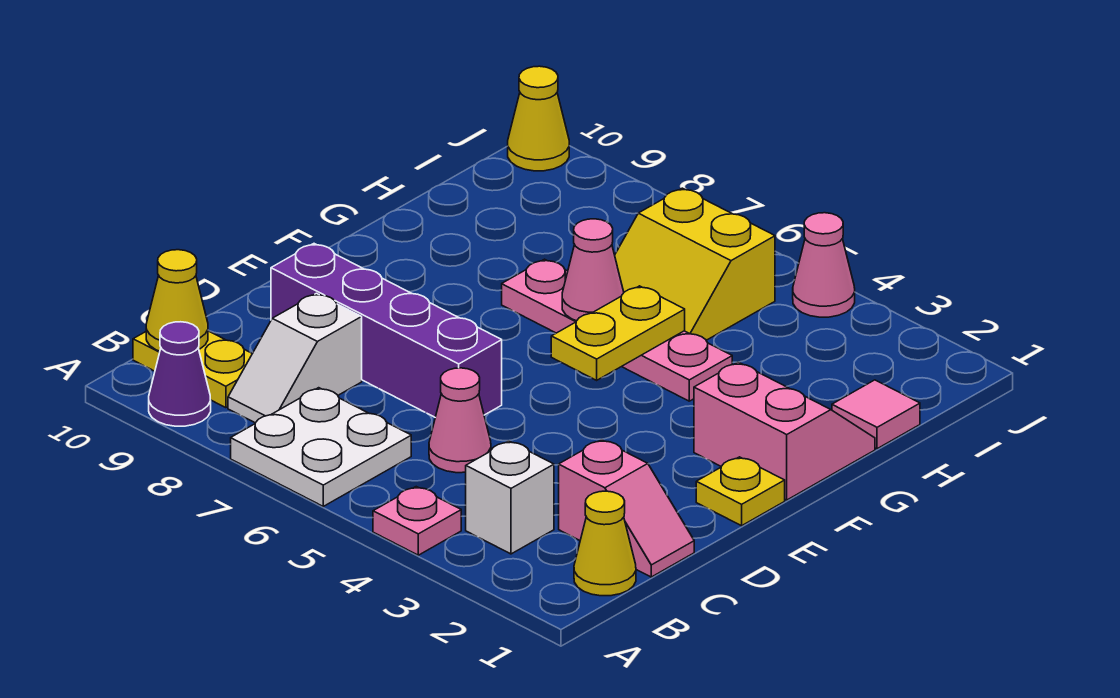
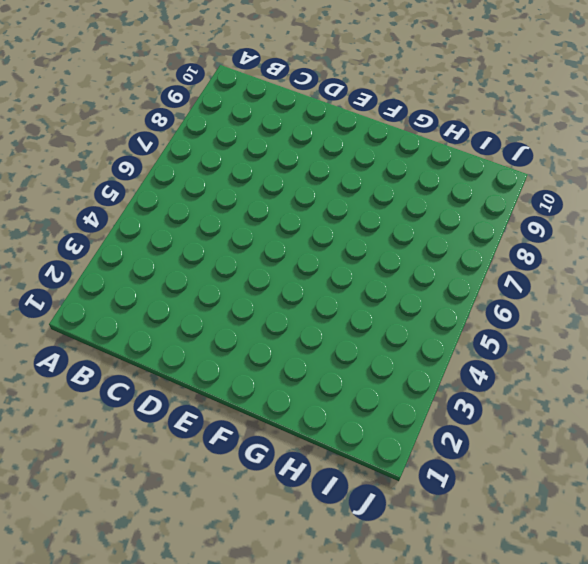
none -> pink plate A4 level 1
none -> white plate A6:B7 level 1
none -> purple cone A9 level 1

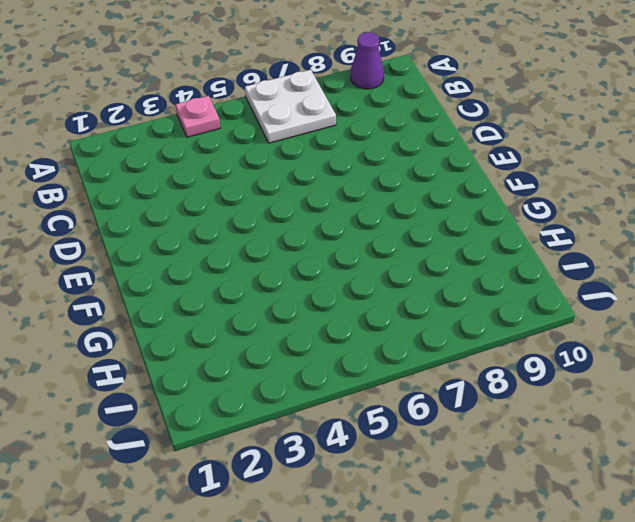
none -> yellow cone B1 level 1
none -> white brick B3 level 1
none -> white slope B8:C8 level 1 top C

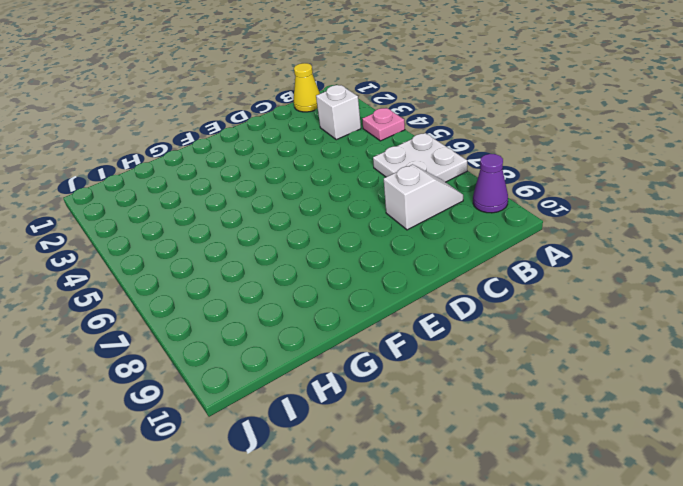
none -> yellow plate B9:B10 level 1
none -> pink slope C1:C2 level 1 top 2
none -> pink cone C5 level 1

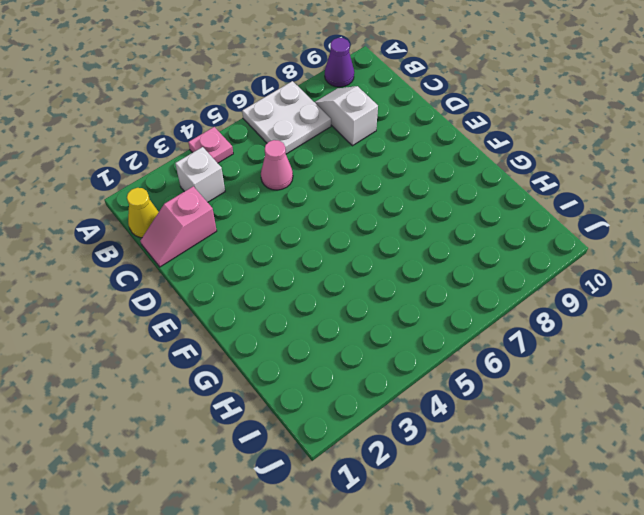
none -> yellow plate B9:B10 level 1
none -> purple brick D6:D9 level 1
none -> yellow plate E1 level 1

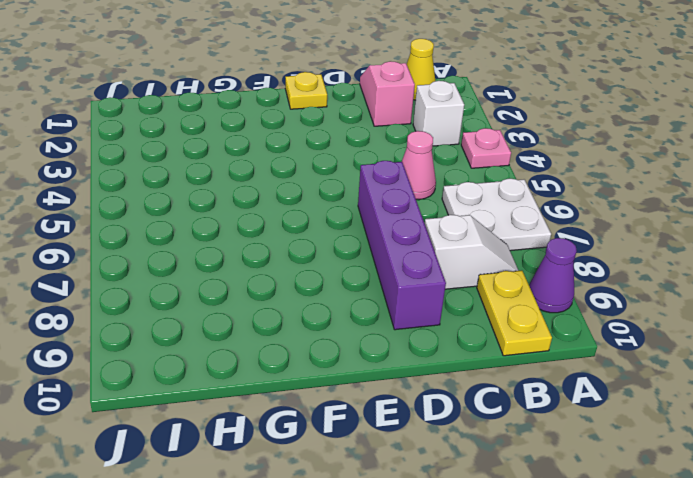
none -> pink slope F1:G2 level 1 top F
none -> pink plate G4:G7 level 1
none -> pink tile H1 level 1

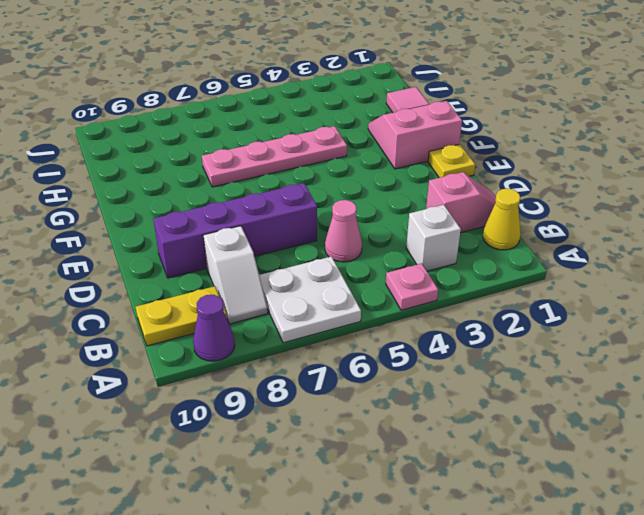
none -> yellow slope H5:I6 level 1 top I
none -> pink cone J4 level 1
none -> yellow cone J10 level 1

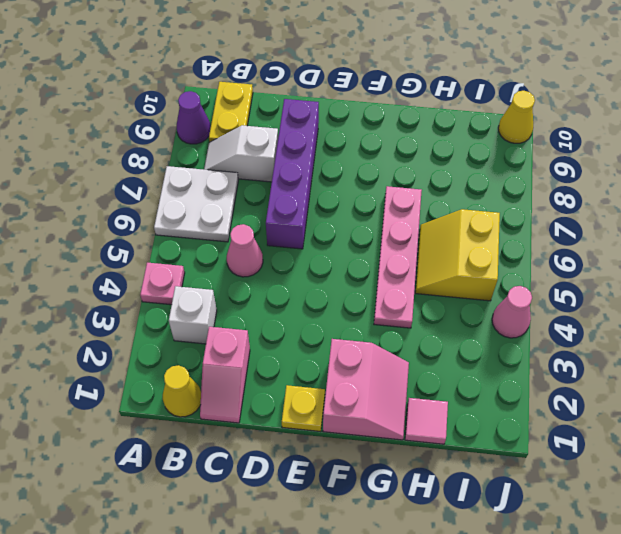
none -> yellow cone B10 level 2
none -> yellow plate F5:G5 level 2
none -> pink cone G6 level 2

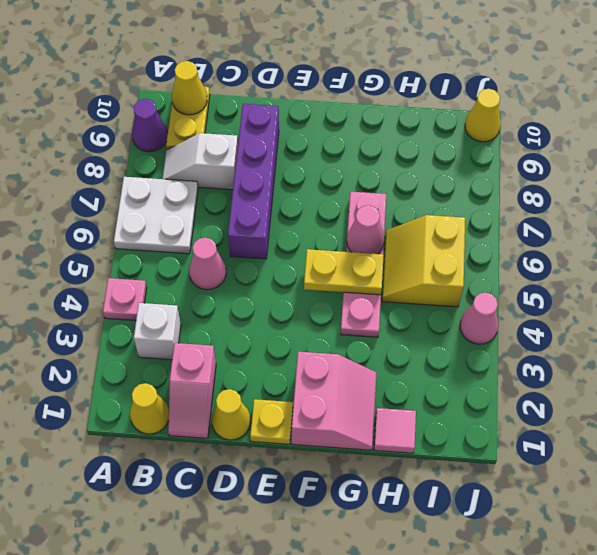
yellow cone D1 level 1 -> none

